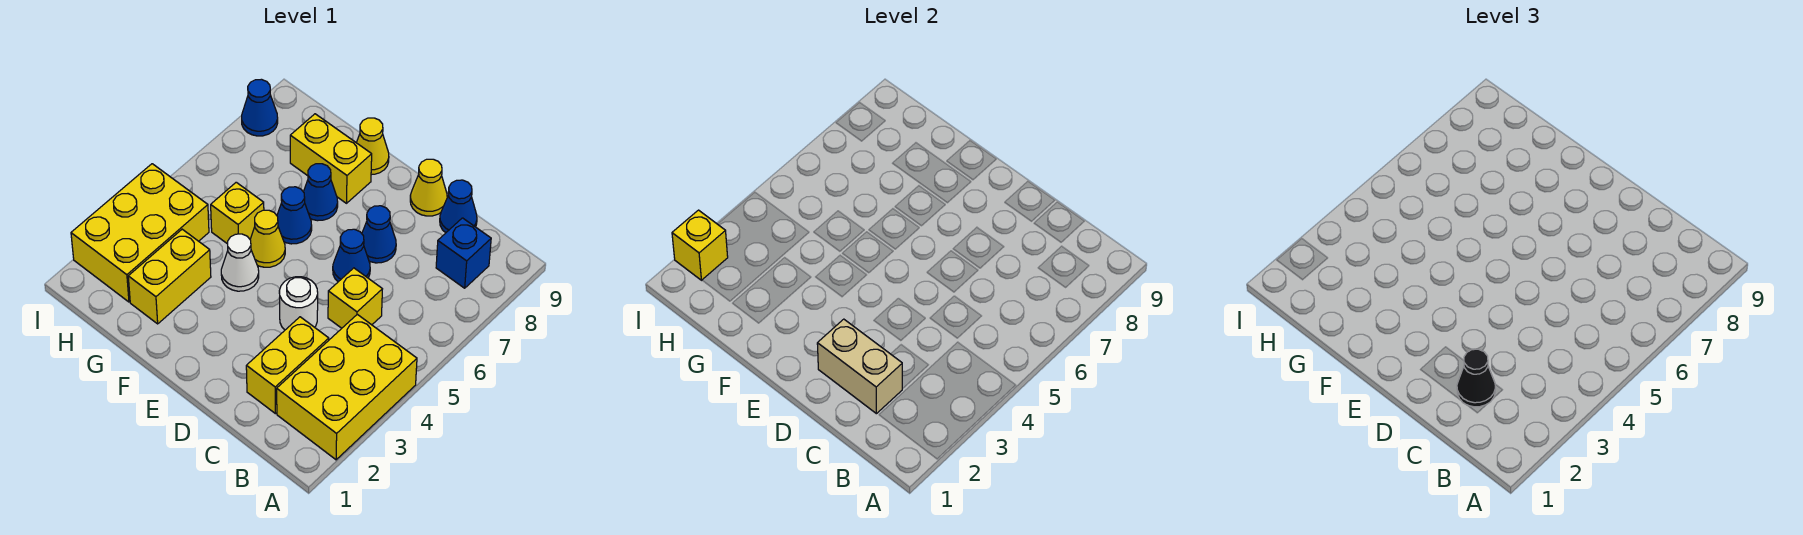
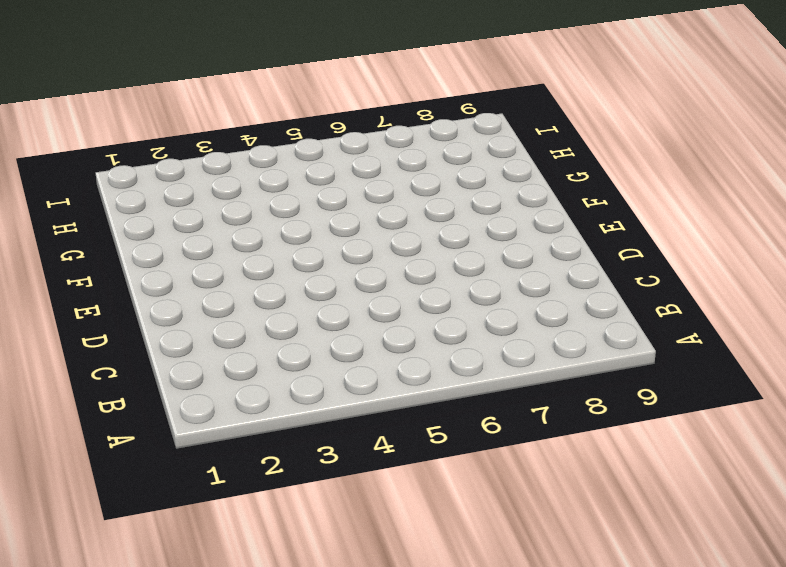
none -> yellow brick A2:B4 level 1
none -> blue brick B8 level 1
none -> yellow brick C2:C3 level 1

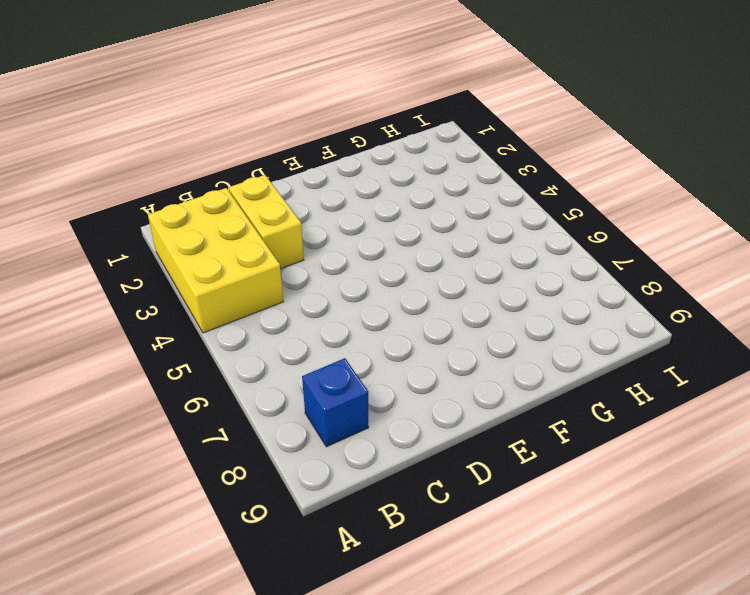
none -> yellow brick C5 level 1
none -> blue cone C9 level 1
none -> white round brick D4 level 1

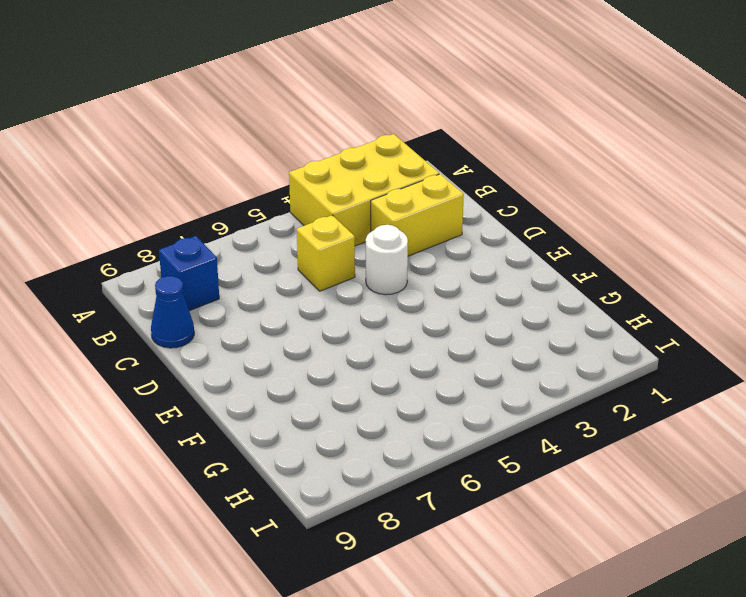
none -> blue cone D6 level 1
none -> blue cone D7 level 1
none -> yellow cone D9 level 1

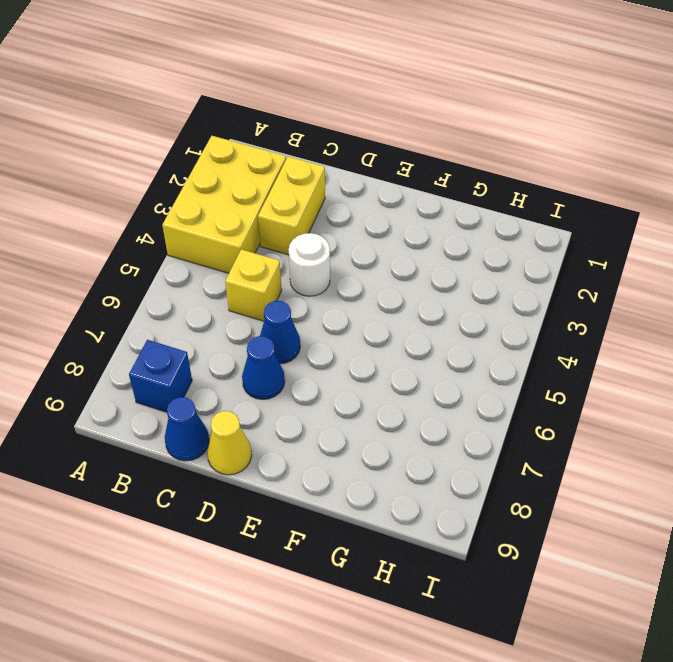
none -> white cone F4 level 1
none -> yellow cone F5 level 1
none -> blue cone F6 level 1

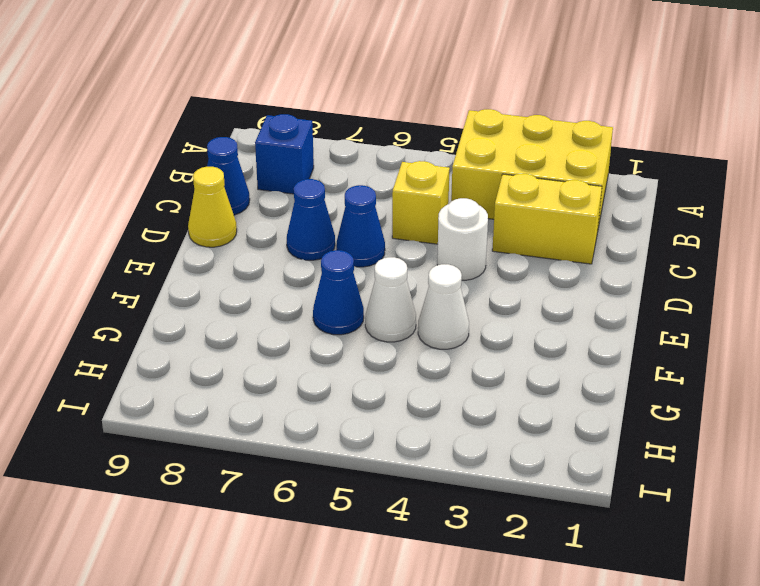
white cone F5 level 1 -> yellow cone F5 level 1
none -> blue cone F7 level 1
none -> yellow brick F8:G8 level 1
none -> yellow cone F9 level 1

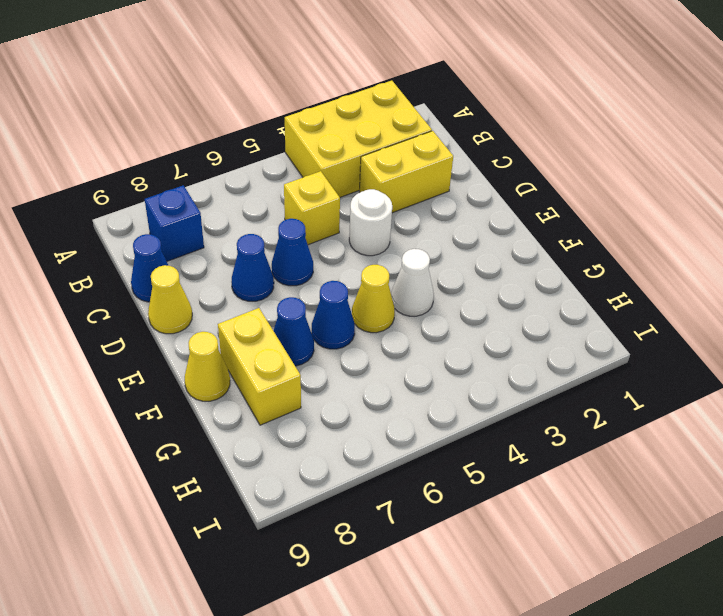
none -> yellow brick G2:G3 level 1
none -> yellow brick G5 level 1
none -> yellow brick H2:I4 level 1

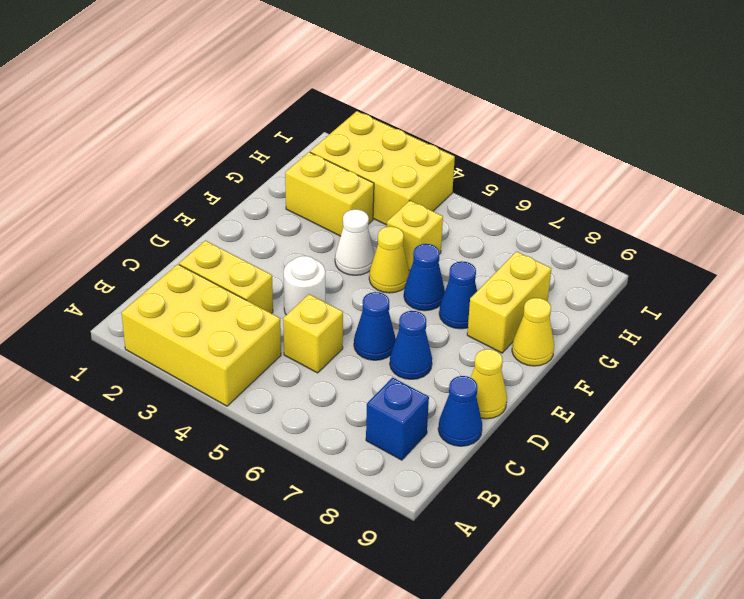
none -> blue cone I8 level 1
none -> tan brick C2:D2 level 2
none -> yellow brick I2 level 2

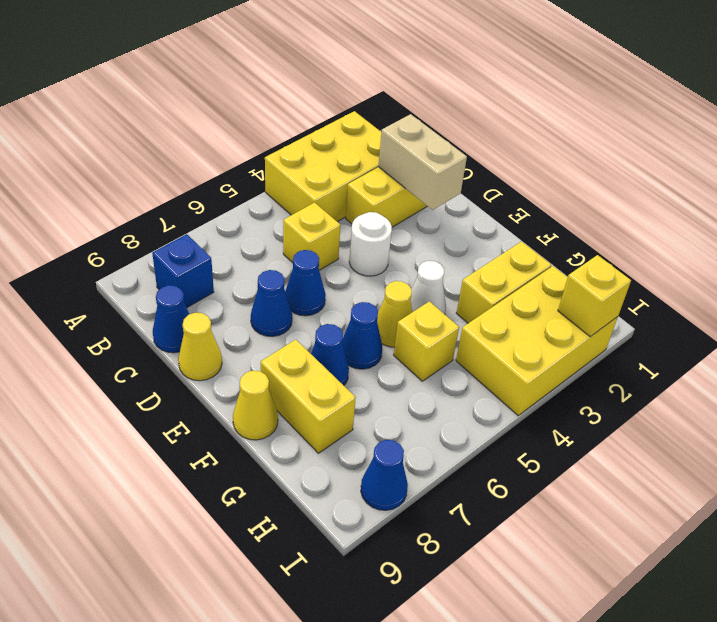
none -> black cone C2 level 3

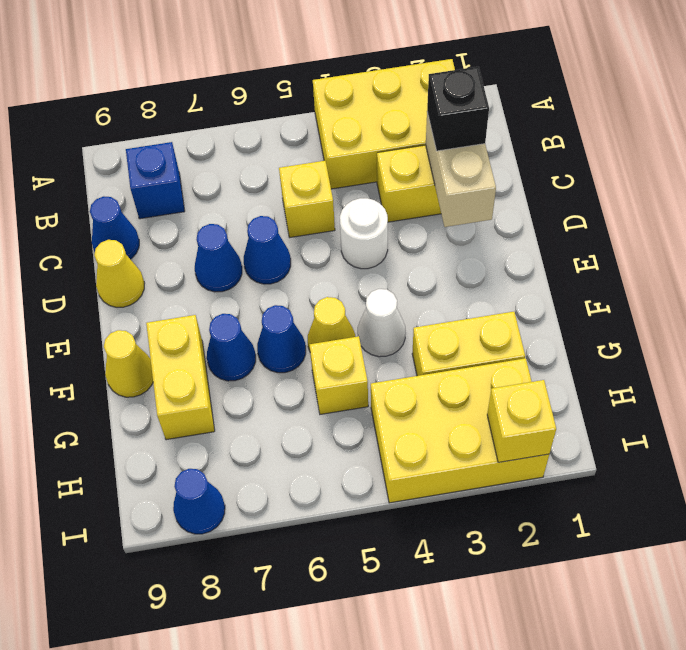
black brick C2 level 3 -> black cone C2 level 3

